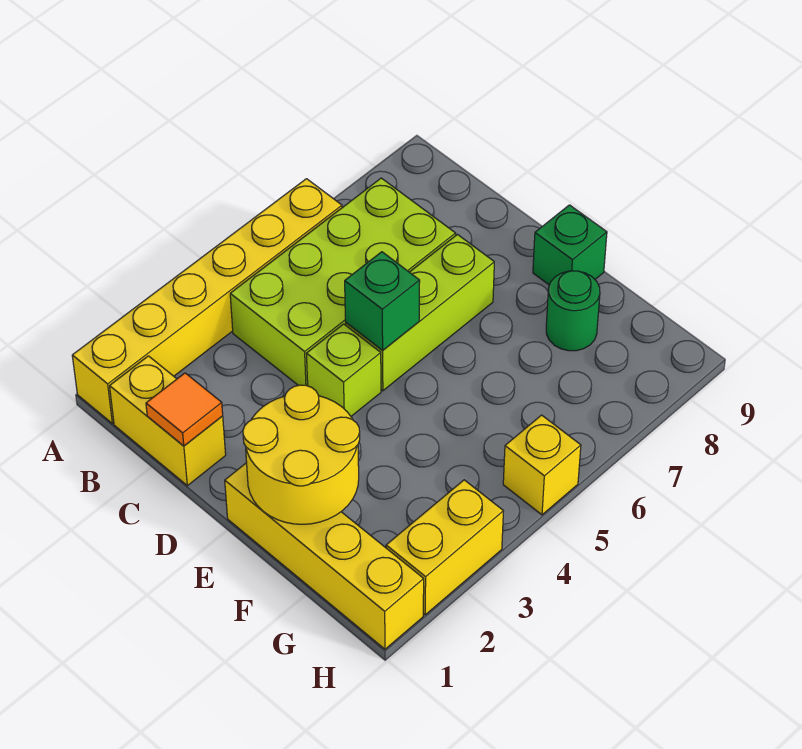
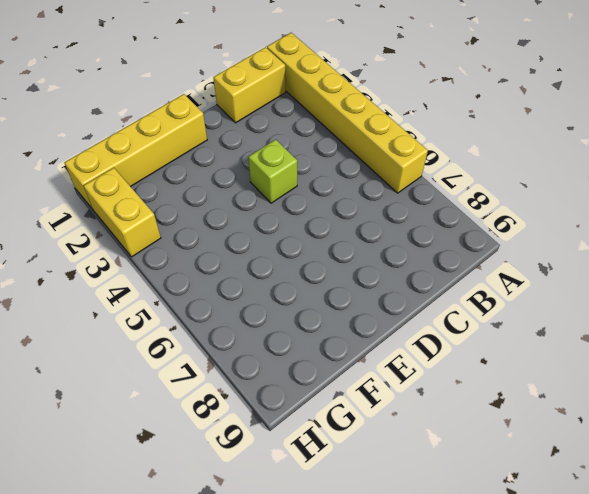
none -> lime brick B4:C7 level 1
none -> lime brick D5:D7 level 1
none -> green brick E9 level 1

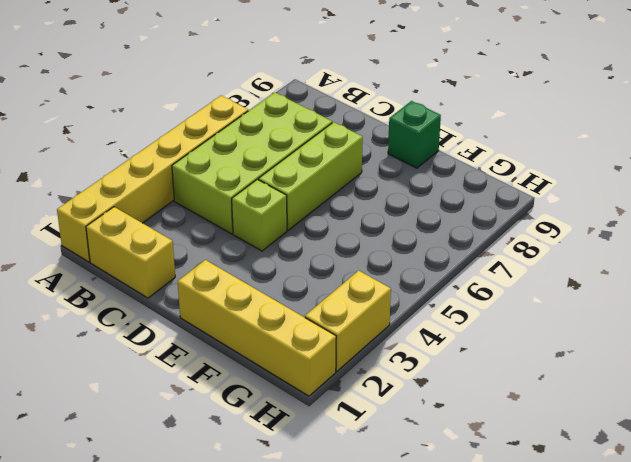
none -> green round brick F8 level 1
none -> yellow brick H5 level 1
none -> orange tile C1 level 2

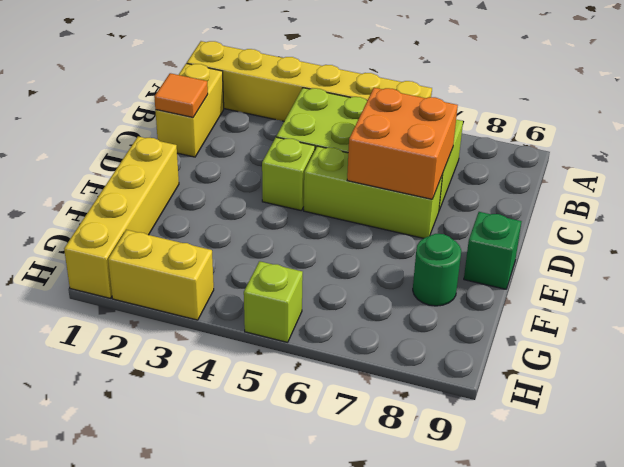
orange brick C6:D7 level 2 -> none
lime brick H5 level 1 -> yellow brick H5 level 1
none -> green brick D5 level 2
none -> yellow round brick E1:F2 level 2

